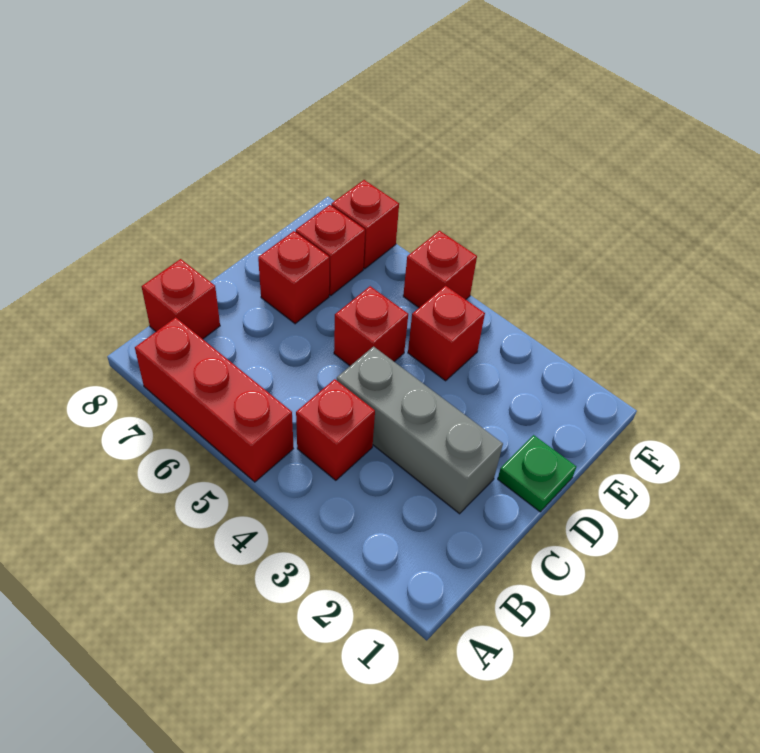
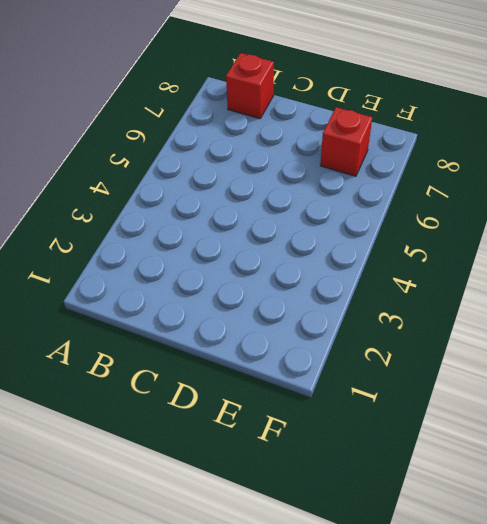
none -> red brick A5:A7 level 1
none -> red brick B4 level 1

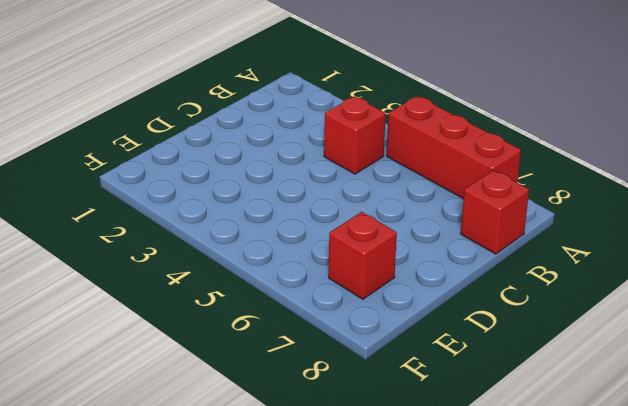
none -> grey brick C2:C4 level 1
none -> green plate D1 level 1

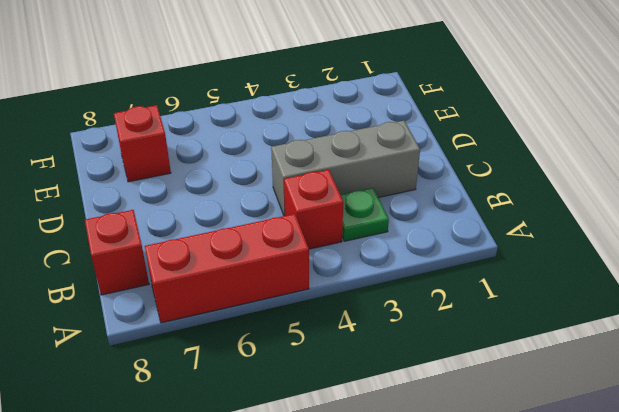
green plate B3 level 1 -> green plate D1 level 1
none -> red brick D5 level 1
none -> red brick D7 level 1

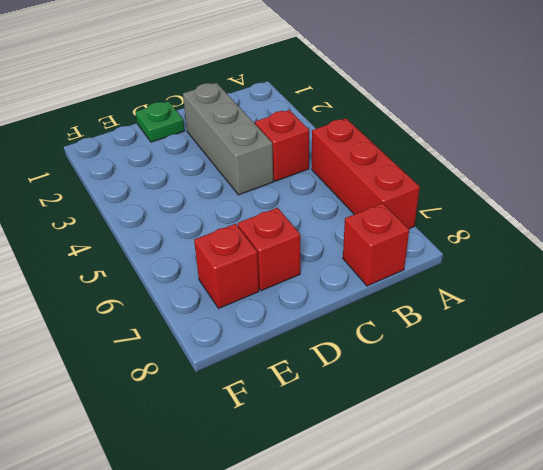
none -> red brick D5 level 1
none -> red brick E4 level 1

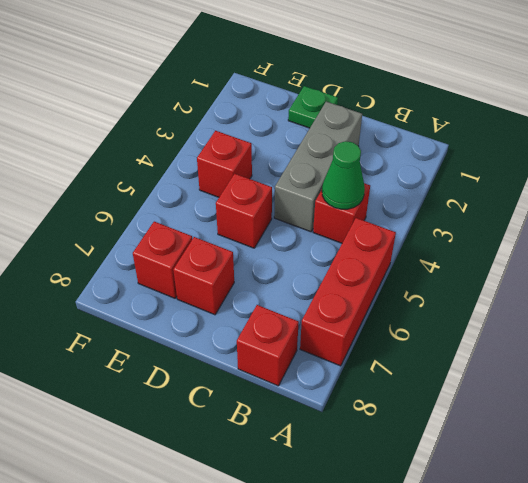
green cone B4 level 2 -> none
none -> red brick F5 level 1
none -> red brick F7 level 1

